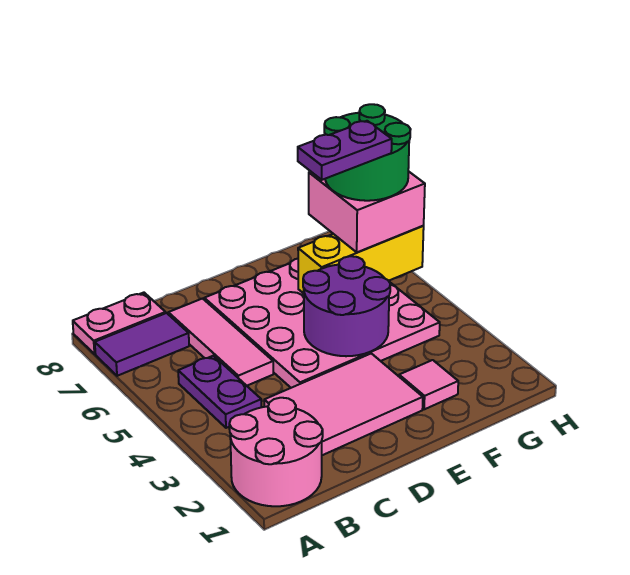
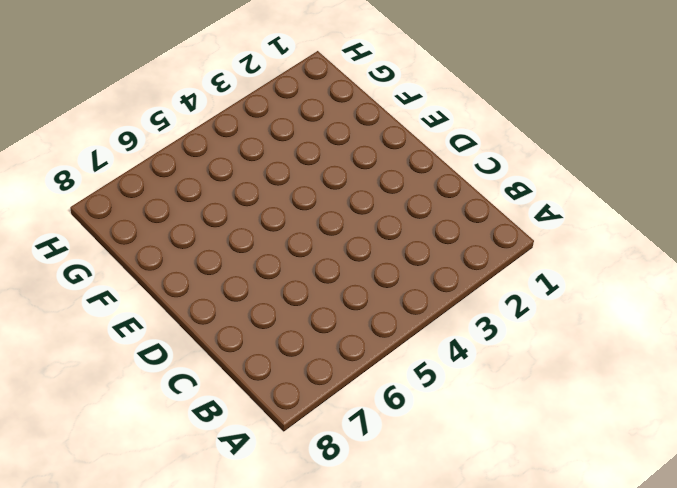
none -> pink round brick A1:B2 level 1
none -> purple tile A7:B7 level 1
none -> pink plate A8:B8 level 1

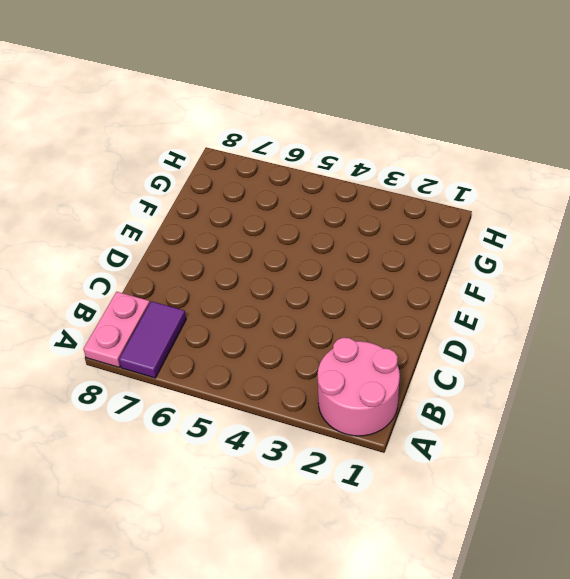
none -> purple plate B4:B5 level 1
none -> pink tile C2:E3 level 1
none -> pink tile C5:C7 level 1

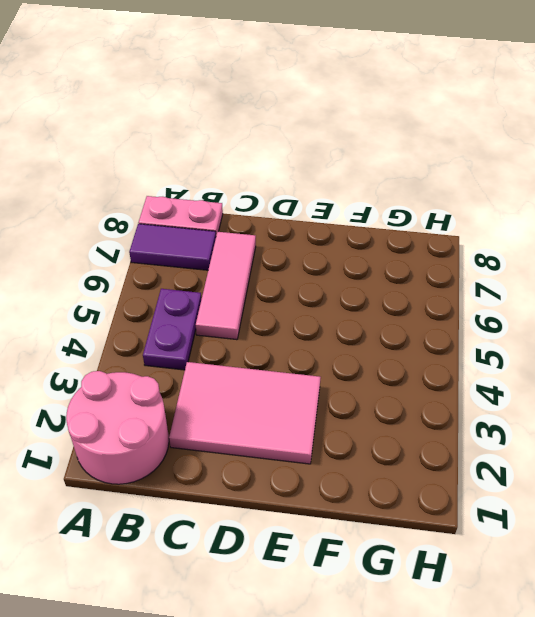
none -> pink plate D4:G7 level 1
none -> pink tile F2 level 1
none -> purple round brick E4:F5 level 2

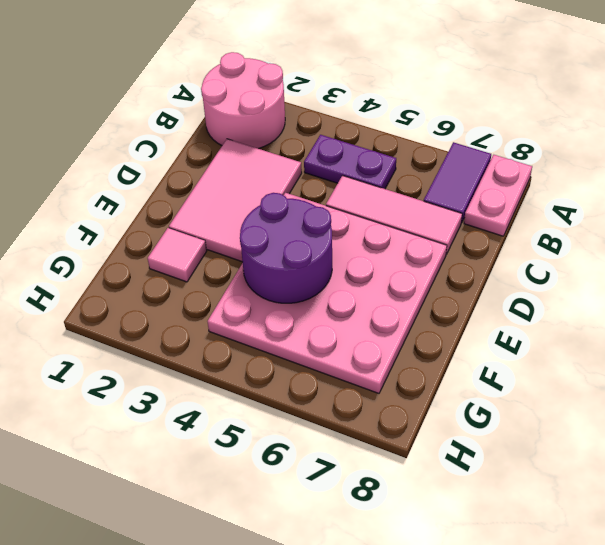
none -> yellow brick F6:H6 level 2
none -> pink brick G6:H7 level 3
none -> green round brick G6:H7 level 4

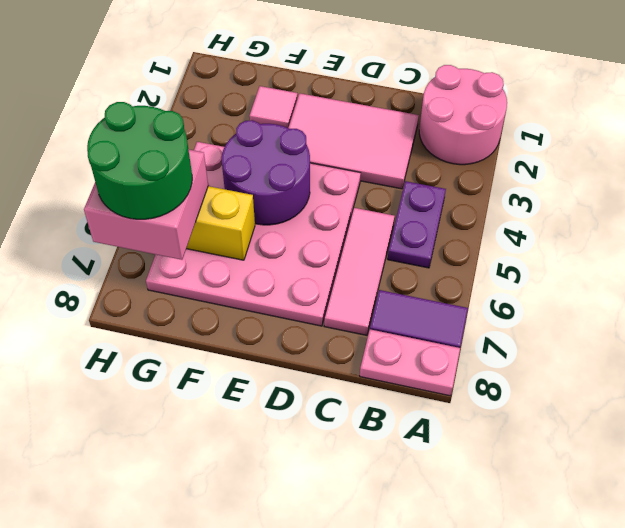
none -> purple plate F6:G6 level 5

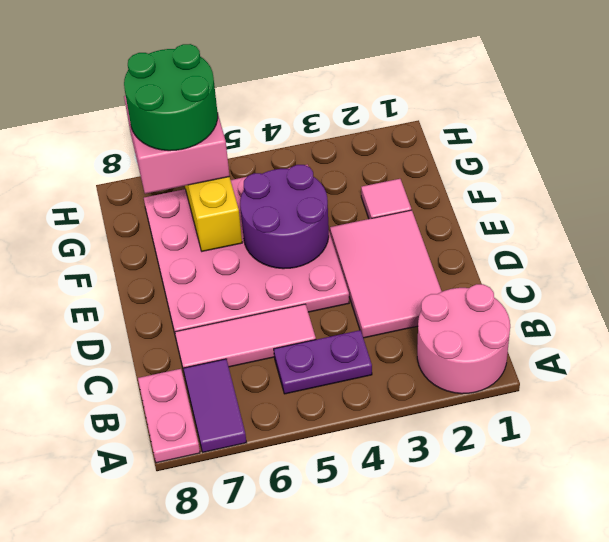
none -> purple plate F6:G6 level 5

